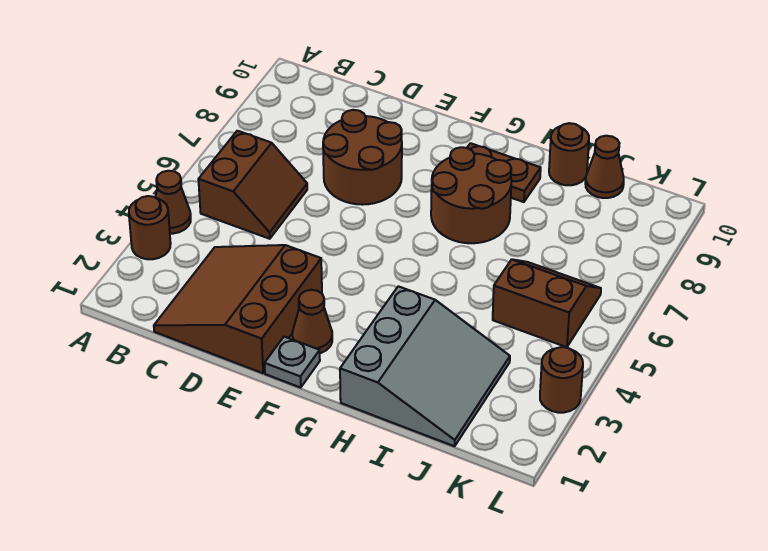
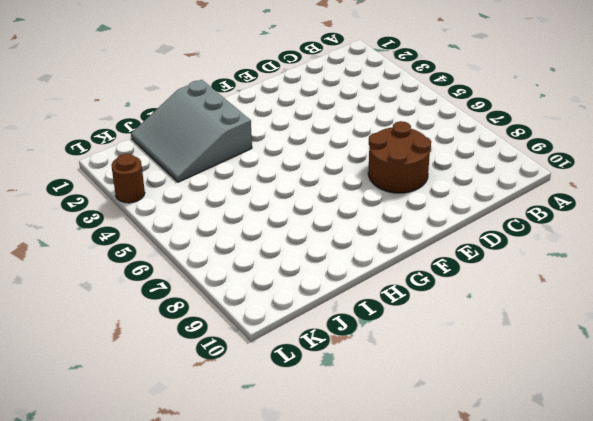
none -> brown round brick A3 level 1
none -> brown cone A4 level 1
none -> brown slope B5:C6 level 1 top B

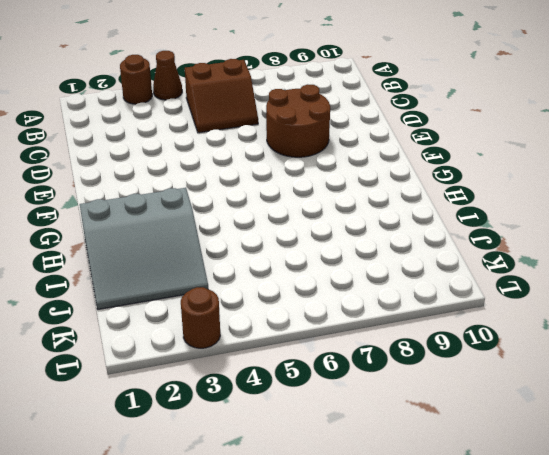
none -> brown slope C1:E3 level 1 top E
none -> grey plate F1 level 1
none -> brown cone F2 level 1

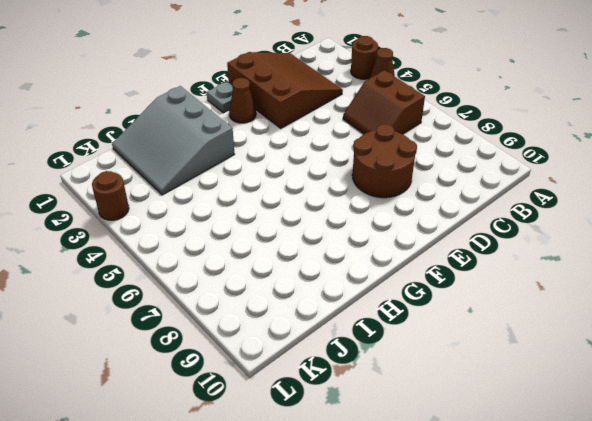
none -> brown round brick G7:H8 level 1
none -> brown plate G9:H9 level 1
none -> brown round brick I10 level 1

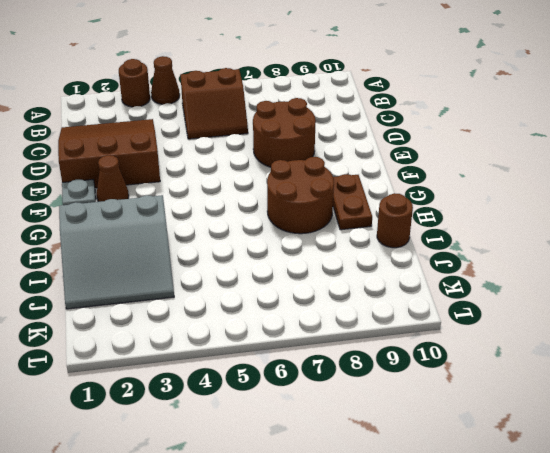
none -> brown slope J5:K6 level 1 top 5
none -> brown cone J10 level 1
none -> brown round brick L3 level 1

